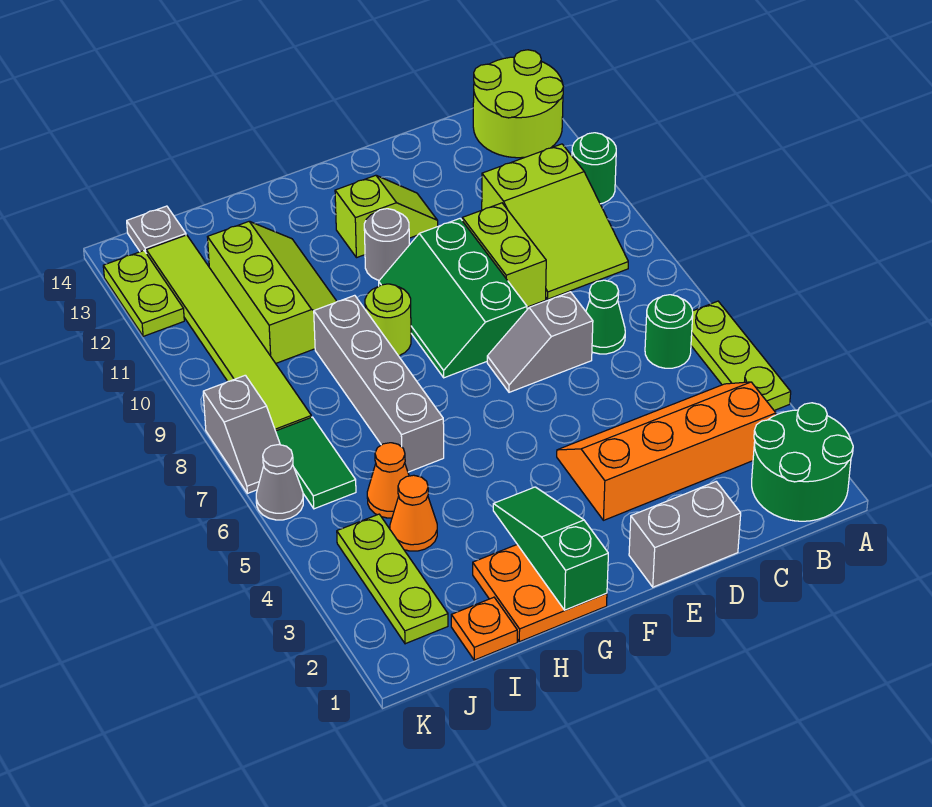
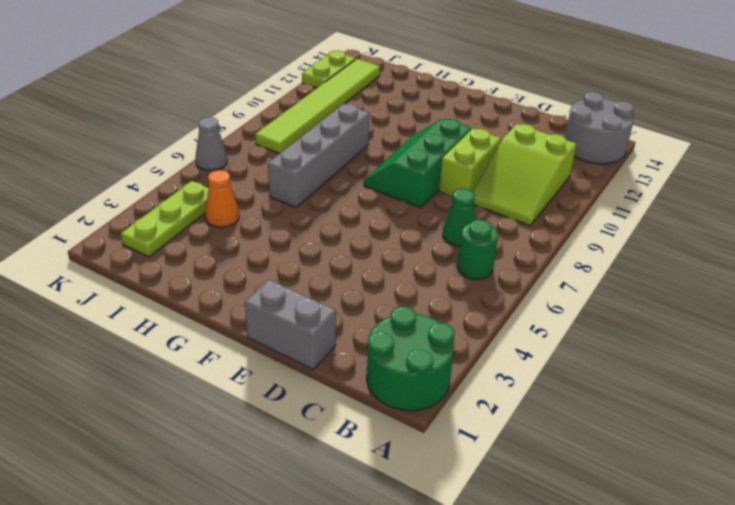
grey round brick A13:B14 level 1 -> lime round brick A13:B14 level 1
none -> lime plate A4:A6 level 1
none -> green round brick A11 level 1
none -> orange slope B3:E4 level 1 top 3

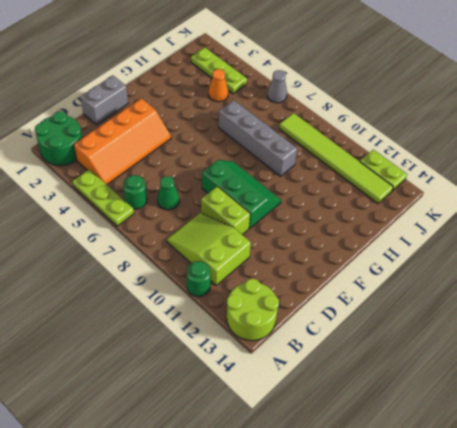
none -> grey slope D7:E7 level 1 top D
none -> lime slope E12:F12 level 1 top F
none -> grey round brick F11 level 1

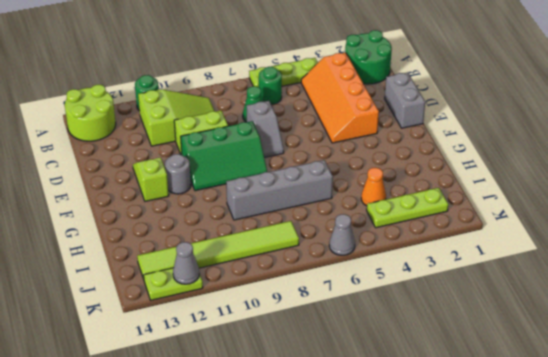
grey cone K12 level 2 -> none
none -> orange plate G1:H2 level 1
none -> lime round brick G9 level 1
none -> lime slope H10:I12 level 1 top I

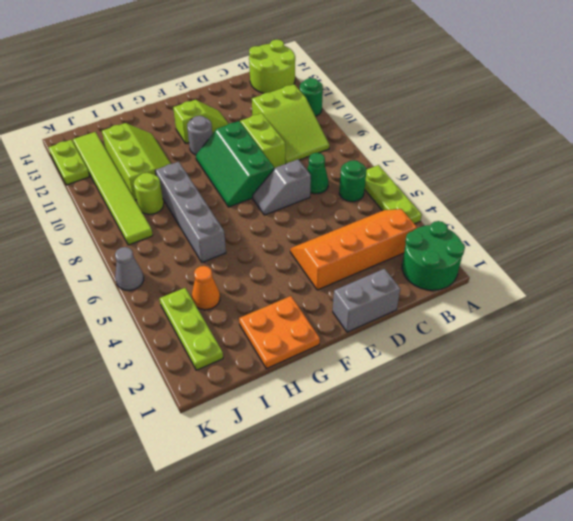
lime round brick I9 level 1 -> lime round brick G9 level 1
none -> orange plate I1 level 1
none -> orange cone I5 level 1
none -> green tile J6:J7 level 1

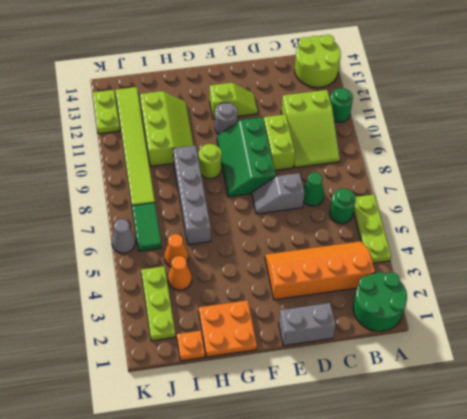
none -> grey plate J14 level 1
none -> grey slope K7:K8 level 1 top 8
none -> green slope G1:G3 level 2 top 1

